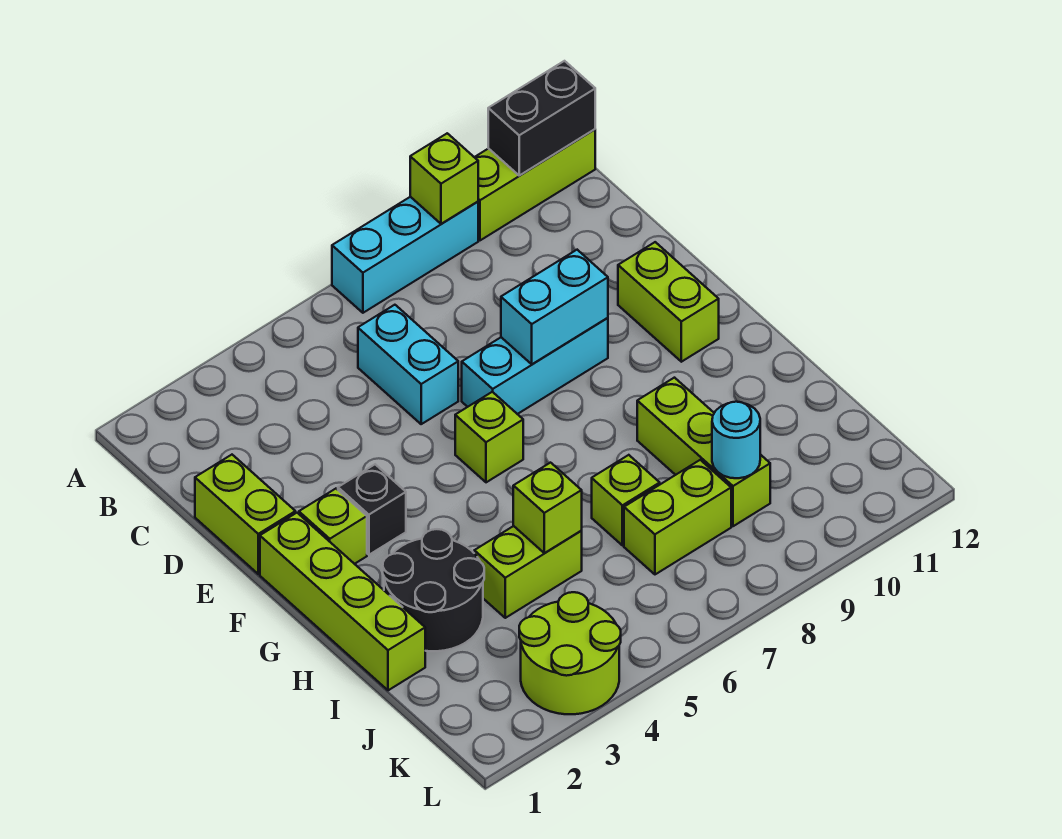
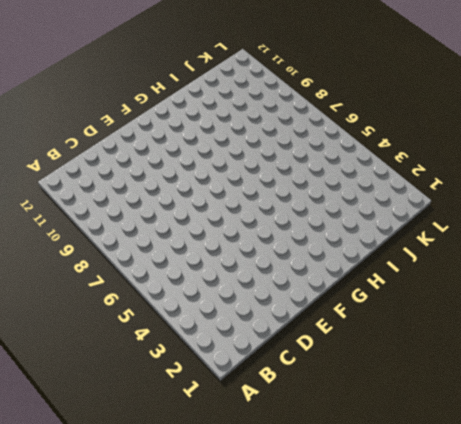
none -> cyan brick A7:A9 level 1
none -> lime brick A10:A12 level 1
none -> cyan brick C6:D6 level 1

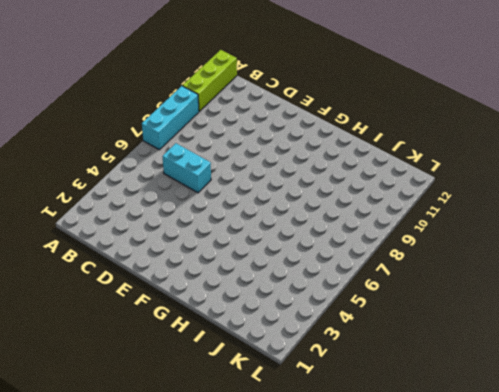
none -> lime brick D1:E1 level 1
none -> cyan brick E7:E9 level 1
none -> lime brick E11:F11 level 1

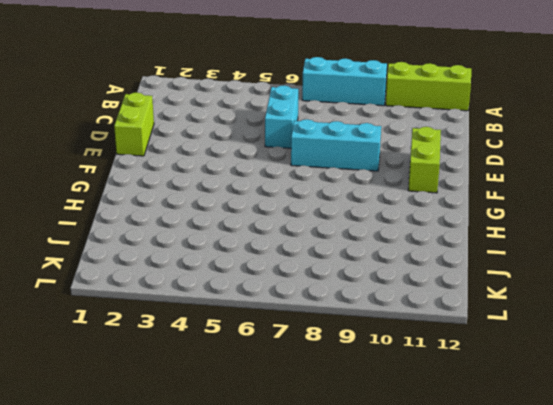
none -> lime brick F1:I1 level 1
none -> lime brick F2 level 1
none -> black brick F3 level 1

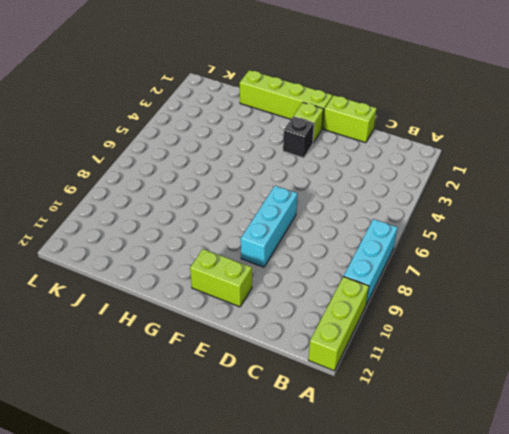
none -> cyan brick C6:D6 level 1
none -> lime brick F6 level 1
none -> black round brick H2:I3 level 1

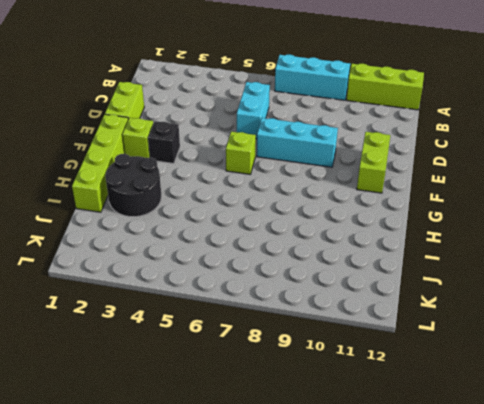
none -> lime brick H9:J9 level 1
none -> lime brick I4:I5 level 1
none -> lime brick I7 level 1

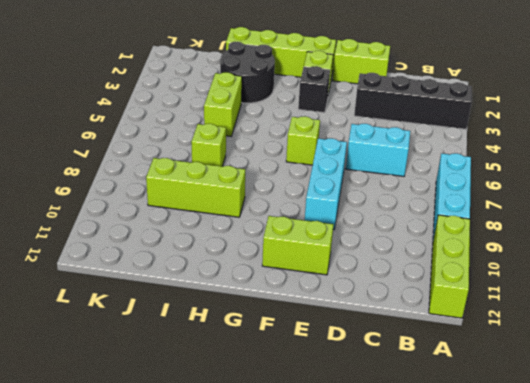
black brick A3:D3 level 1 -> none
none -> lime brick J7:J8 level 1
none -> lime round brick K3:L4 level 1
none -> lime brick A9 level 2

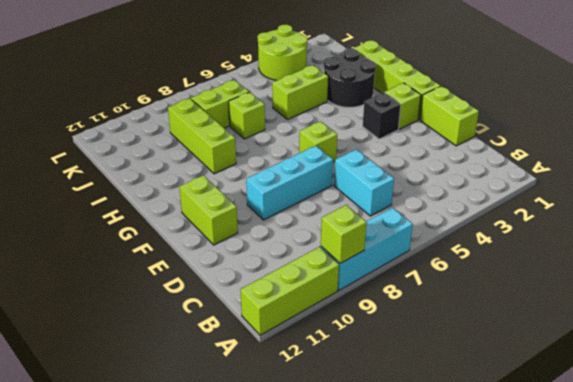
none -> black brick A11:A12 level 2
none -> cyan brick E8:E9 level 2
none -> lime brick I5 level 2

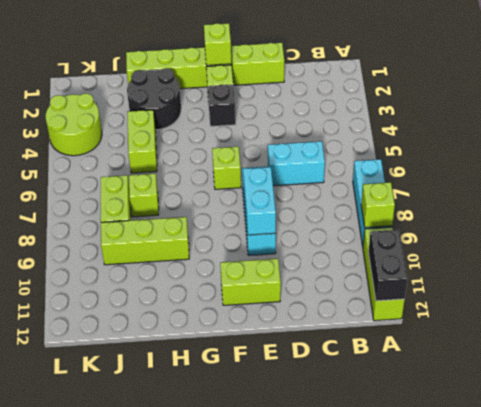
lime brick F1 level 2 -> lime brick I5 level 2
none -> cyan round brick J9 level 2

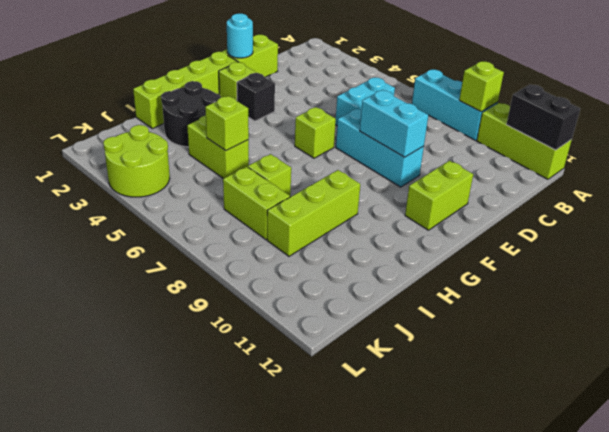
cyan round brick E1 level 2 -> cyan round brick J9 level 2

